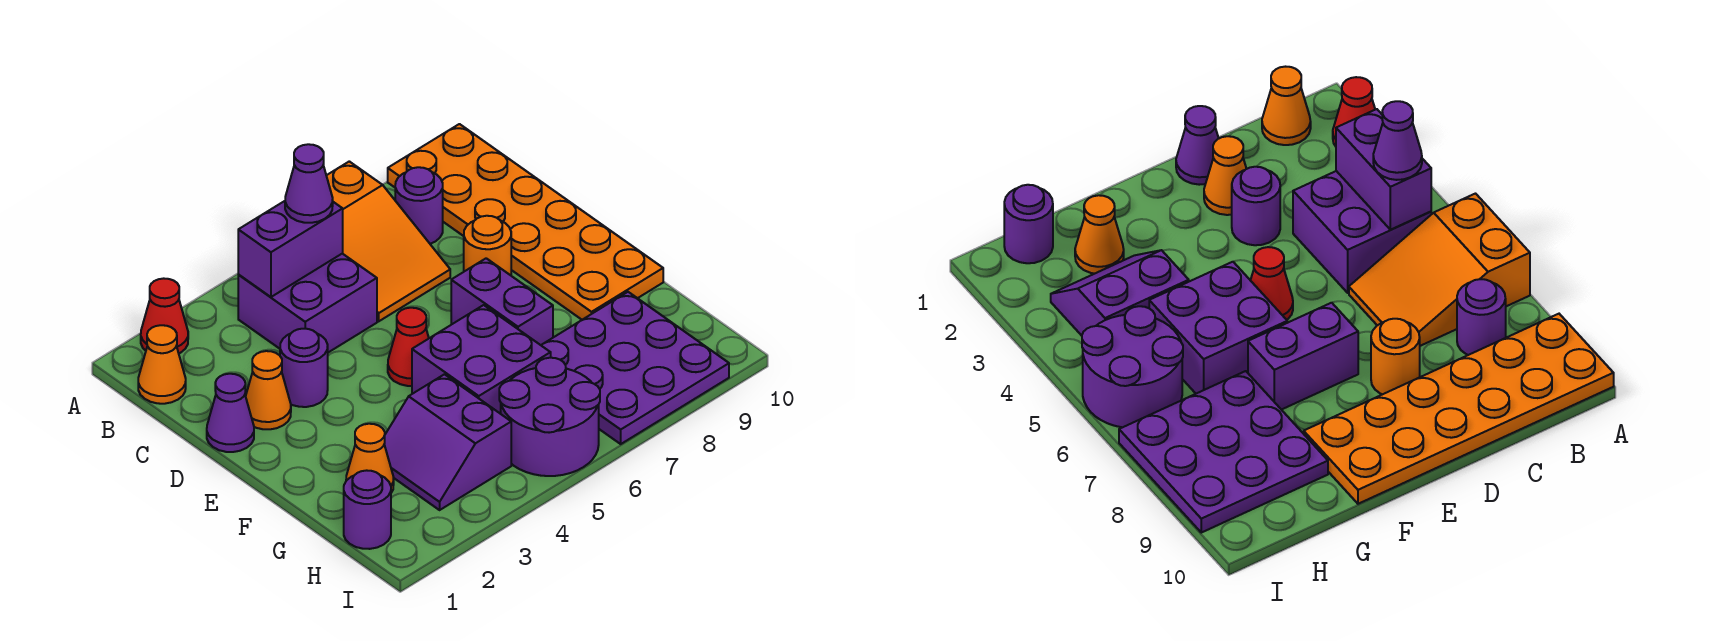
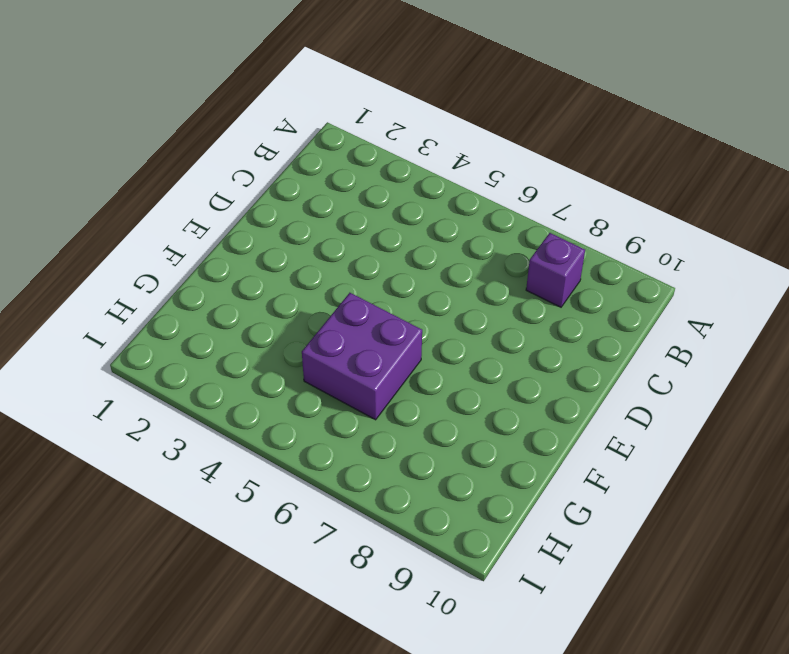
purple brick B8 level 1 -> purple round brick B8 level 1
none -> red cone A2 level 1
none -> orange slope A6:C7 level 1 top A
none -> orange plate A9:F10 level 1

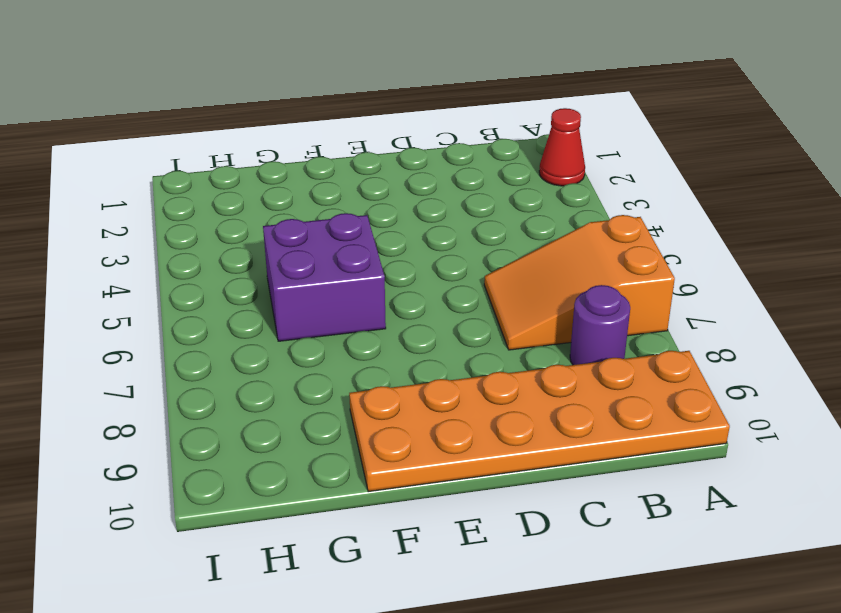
none -> orange cone B1 level 1
none -> purple brick B4:C5 level 1
none -> purple cone D1 level 1

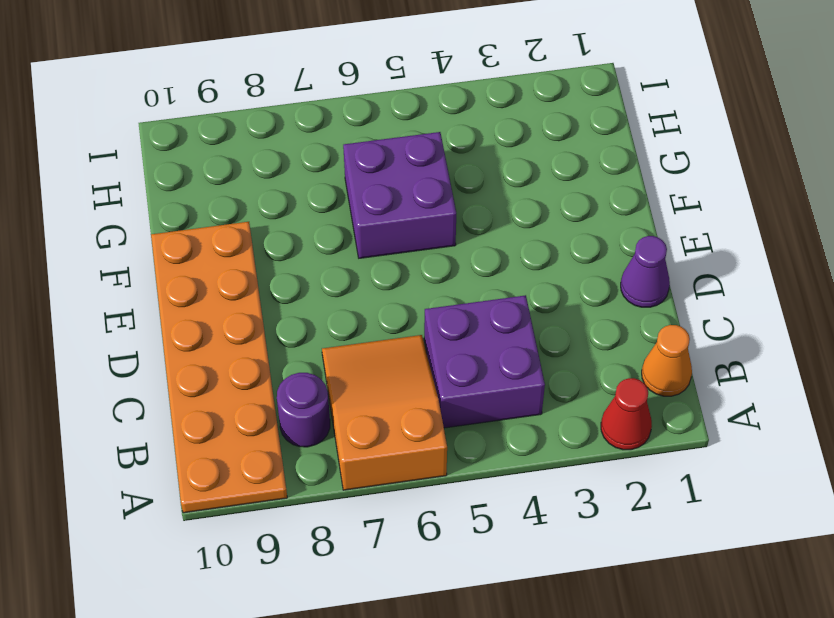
none -> orange cone D2 level 1
none -> purple round brick D3 level 1
none -> orange round brick D8 level 1

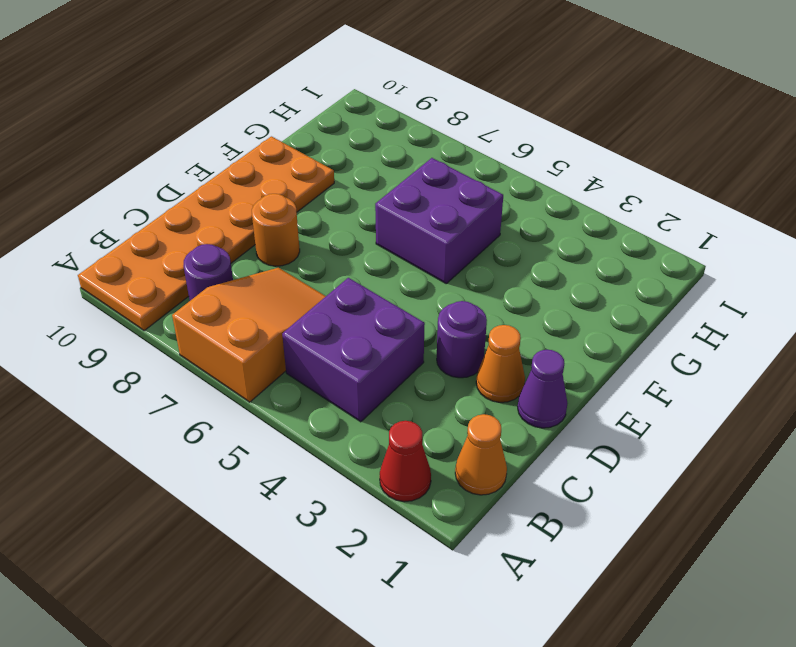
none -> red cone E5 level 1
none -> purple brick E7:F7 level 1
none -> orange cone G2 level 1

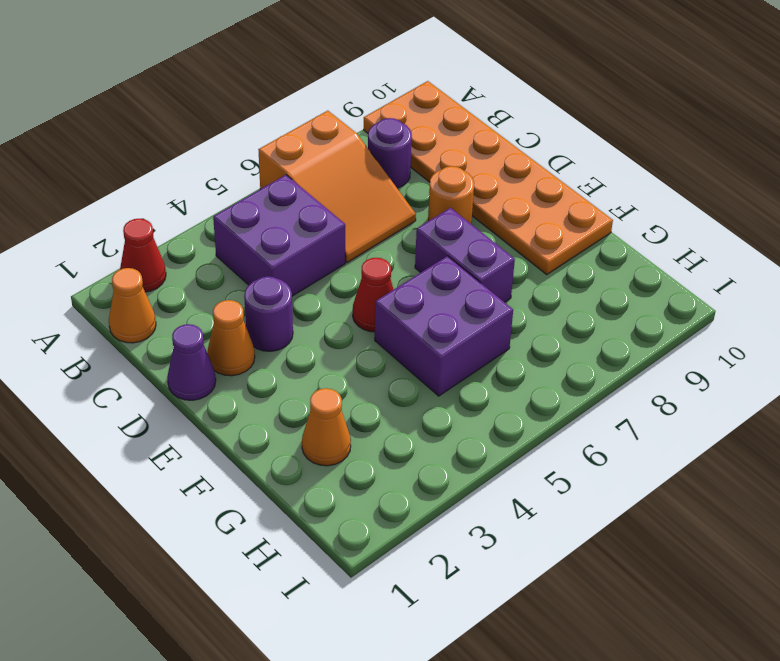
none -> purple slope G3:H4 level 1 top 4
none -> purple plate G7:I9 level 1
none -> purple round brick H1 level 1

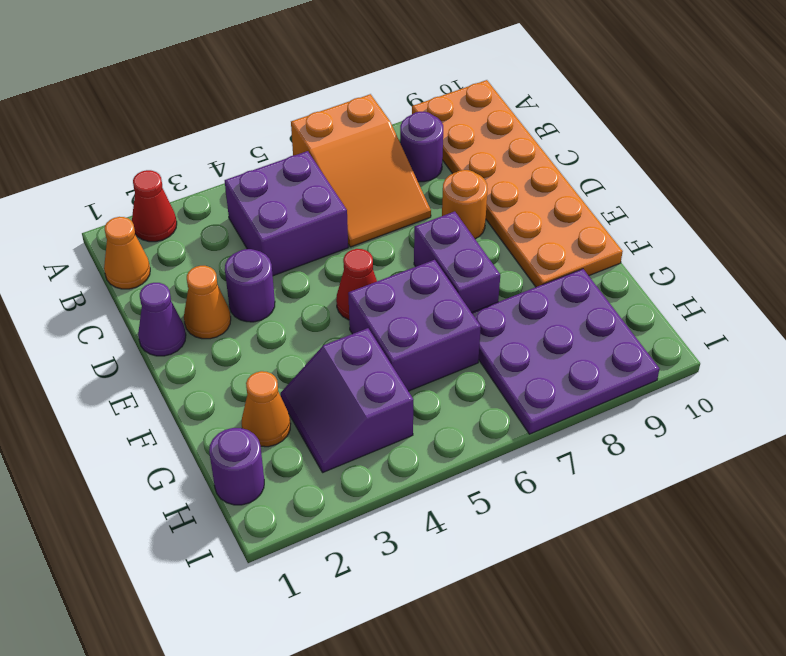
none -> purple round brick H5:I6 level 1
none -> purple brick B4:B5 level 2
none -> purple cone B5 level 3

